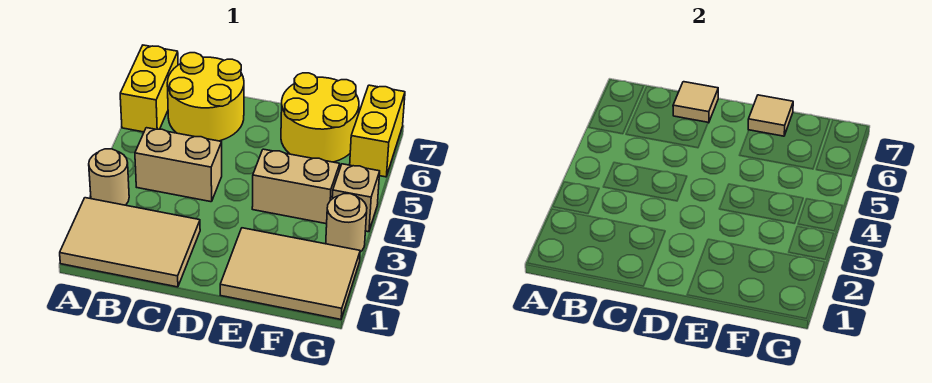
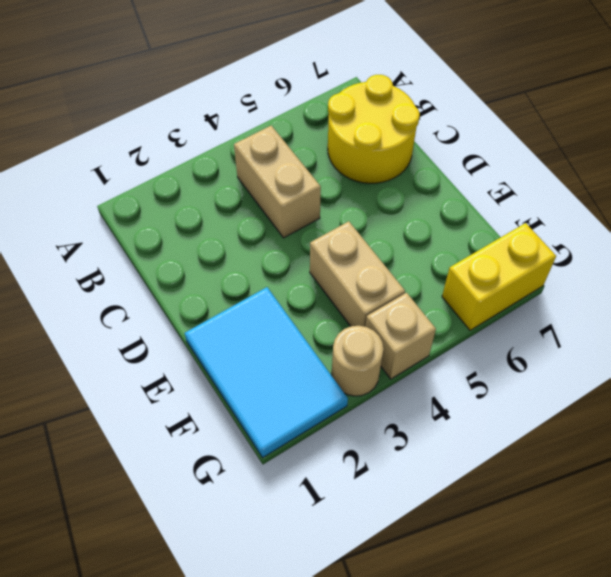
cyan tile E1:G2 level 1 -> tan tile E1:G2 level 1
none -> tan tile A1:C2 level 1
none -> tan round brick A3 level 1
none -> yellow brick A6:A7 level 1

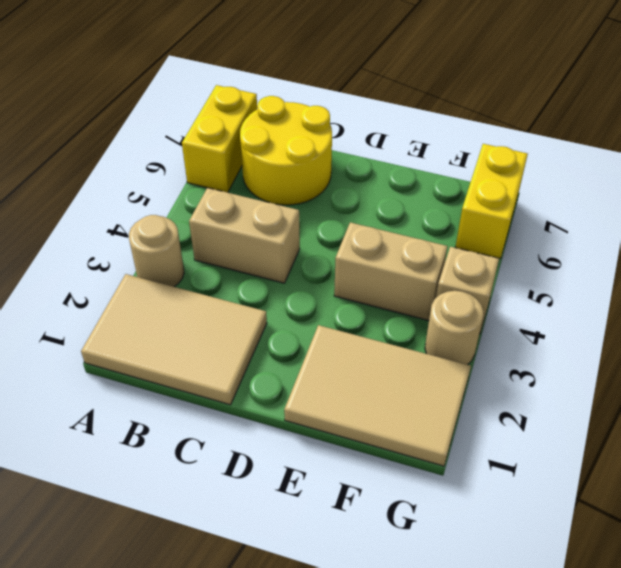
none -> yellow round brick E6:F7 level 1
none -> tan tile C7 level 2
none -> tan tile E7 level 2

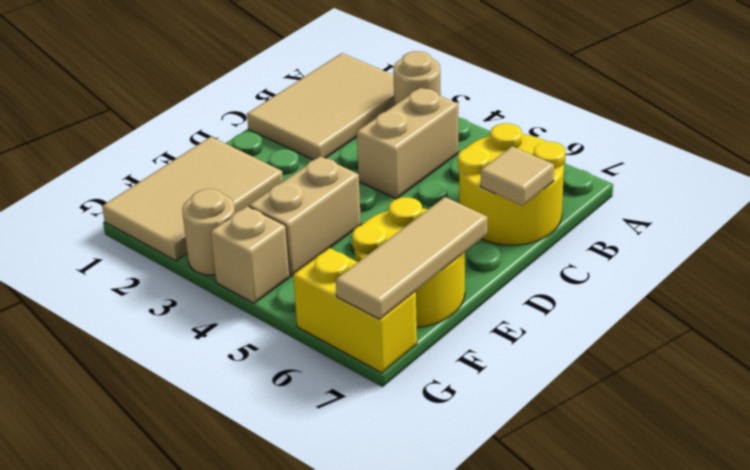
tan tile E7:G7 level 2 -> tan tile E7 level 2
none -> yellow brick A6:A7 level 1

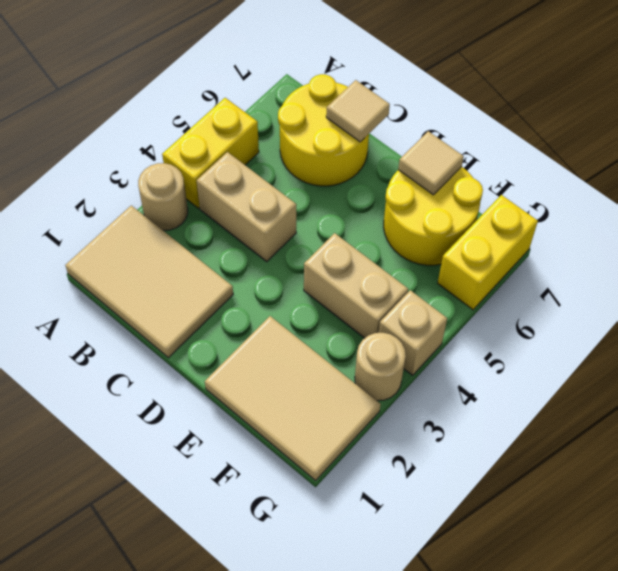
yellow brick A4:A5 level 1 -> yellow brick A6:A7 level 1

